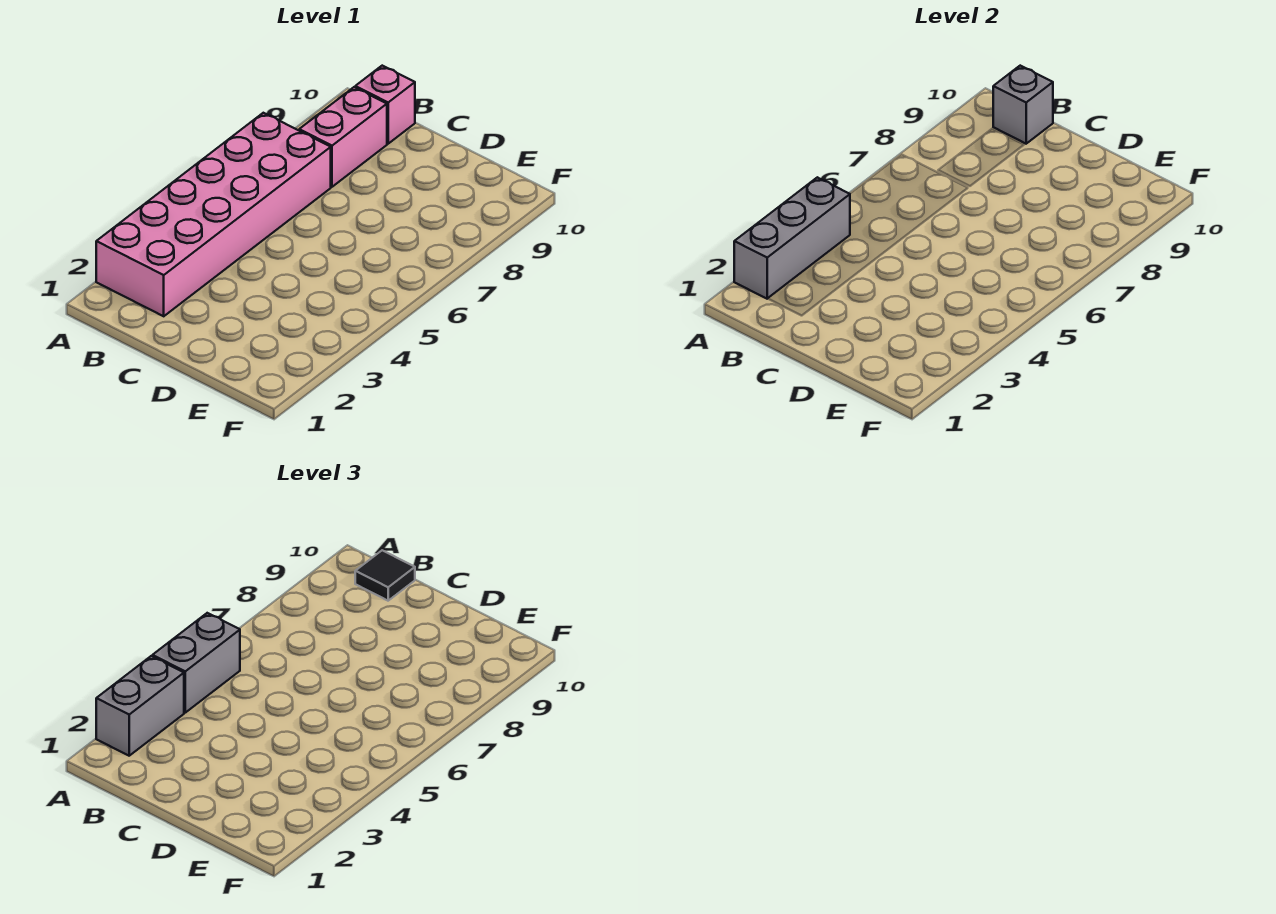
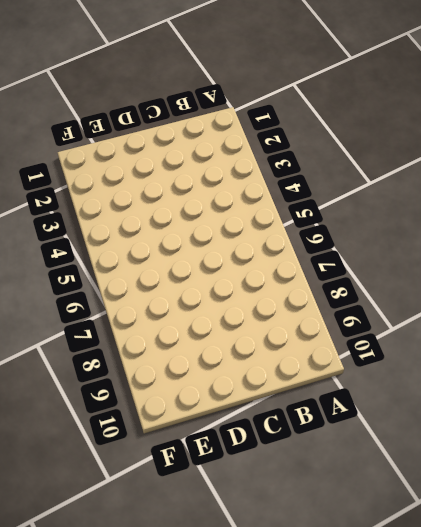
none -> pink brick A2:B7 level 1
none -> pink brick B8:B9 level 1

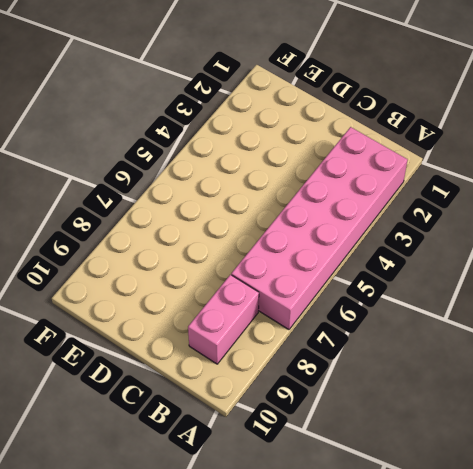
none -> pink brick B10 level 1
none -> grey brick A2:A4 level 2

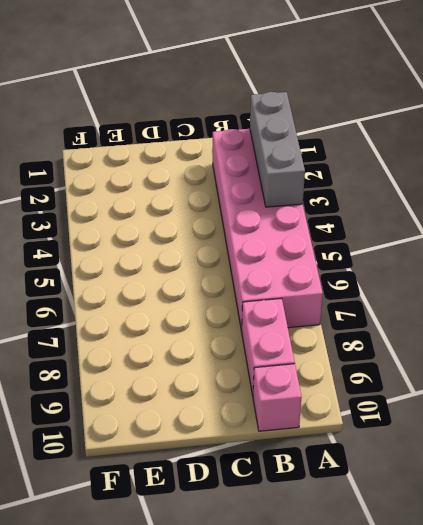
none -> grey brick B10 level 2
none -> grey brick A2:A3 level 3

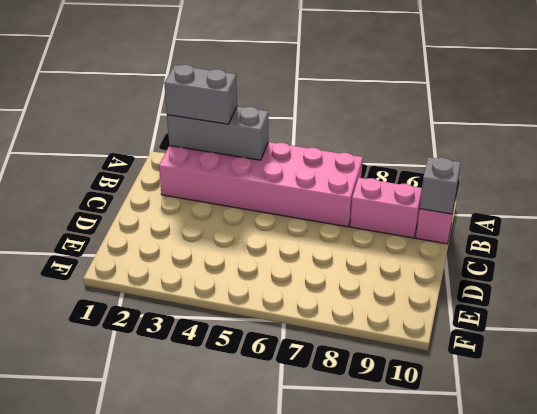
none -> grey brick A4:A5 level 3
none -> black tile B10 level 3

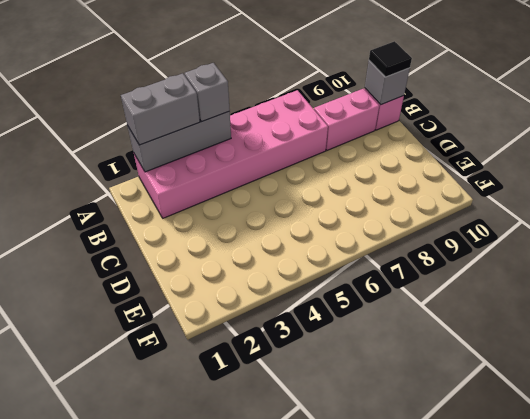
grey brick A4 level 3 -> grey brick A4:A5 level 3

